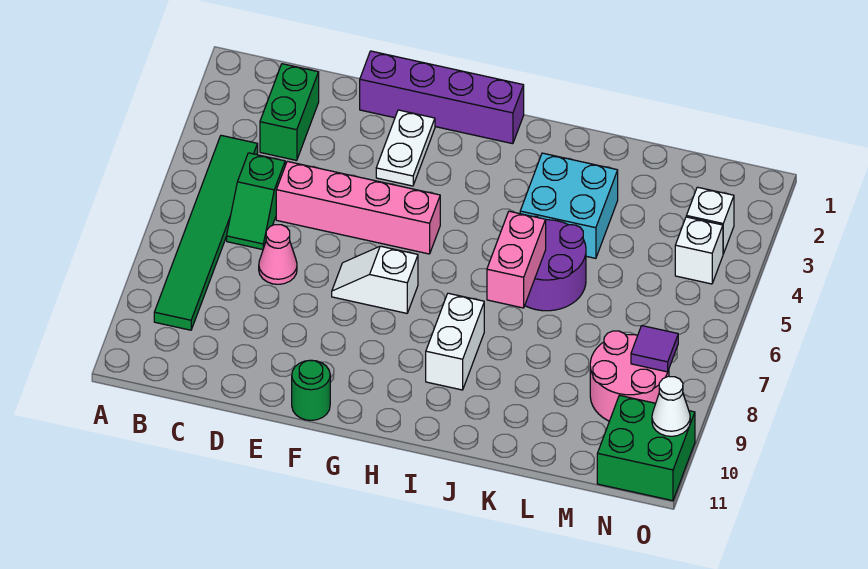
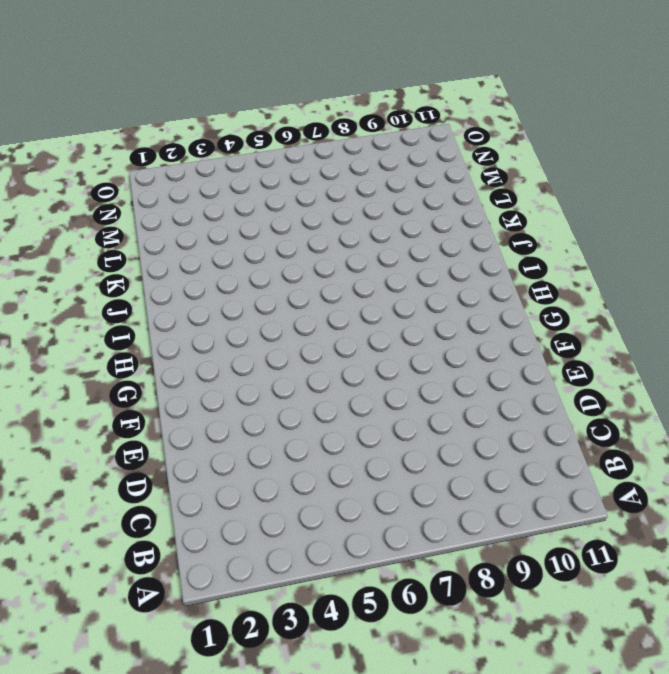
none -> green tile B4:B9 level 1
none -> green brick C2:C3 level 1
none -> green slope C5:C6 level 1 top 5

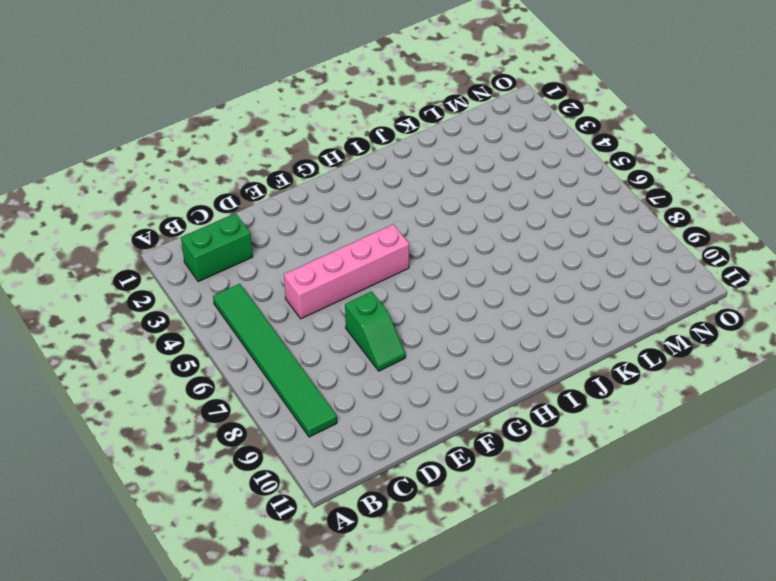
green brick B2:C2 level 1 -> green brick C2:C3 level 1
green slope E7:E8 level 1 top 7 -> green slope C5:C6 level 1 top 5
none -> pink cone D7 level 1
none -> purple brick E1:H1 level 1
none -> white plate F2:F3 level 1

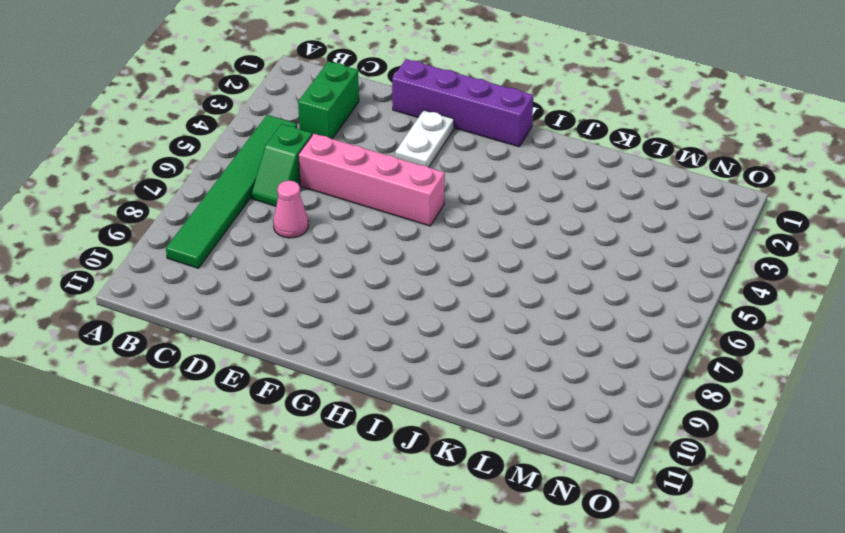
none -> white slope F7:G7 level 1 top G
none -> green round brick F11 level 1
none -> white brick I8:I9 level 1

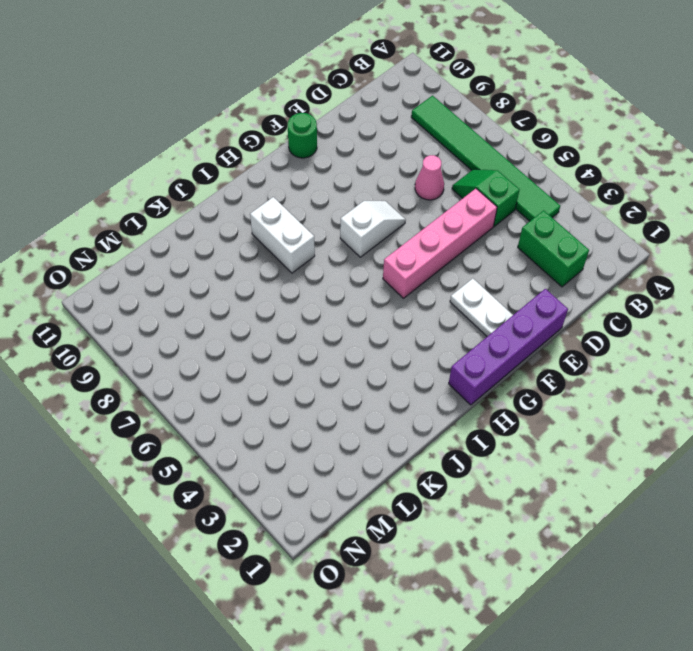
none -> cyan brick J3:K4 level 1
none -> purple round brick J5:K6 level 1
none -> pink round brick M8:N9 level 1

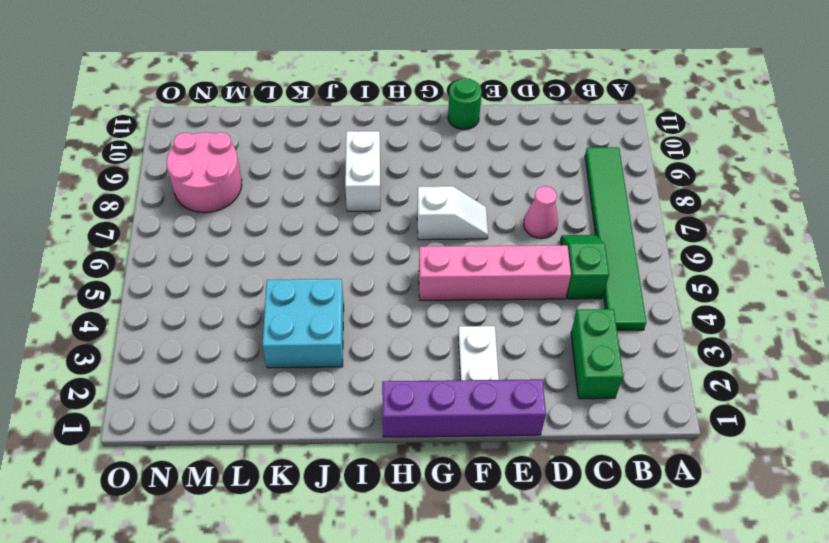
none -> purple round brick J5:K6 level 1
none -> white brick N3 level 1
none -> white brick N4 level 1

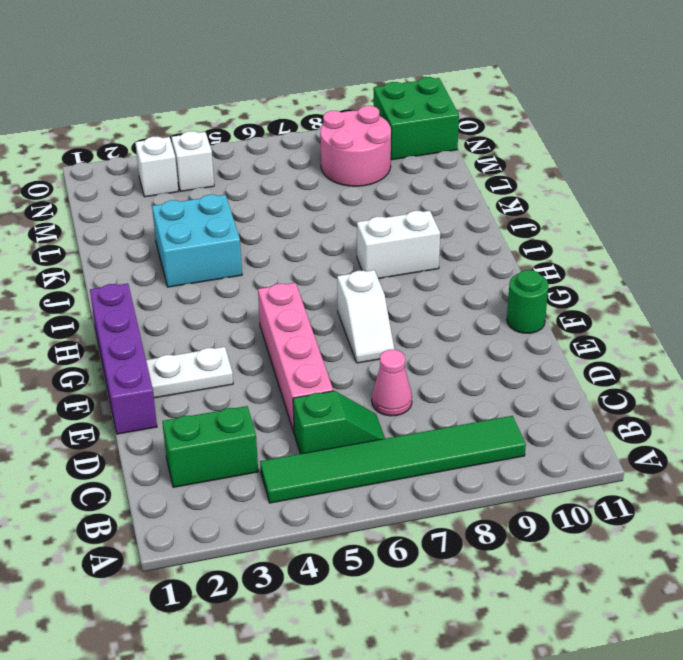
none -> purple round brick J5:K6 level 1
none -> pink brick J6:J7 level 2
none -> purple tile N8 level 2

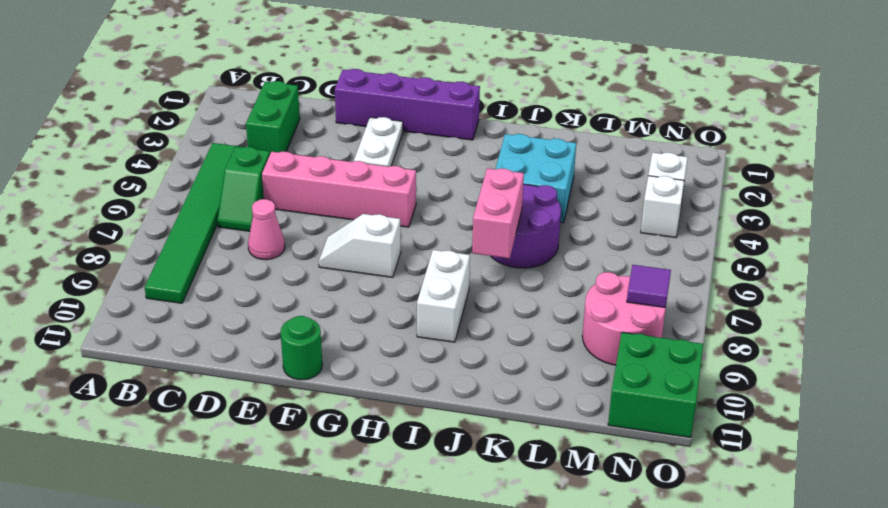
none -> white cone O10 level 2

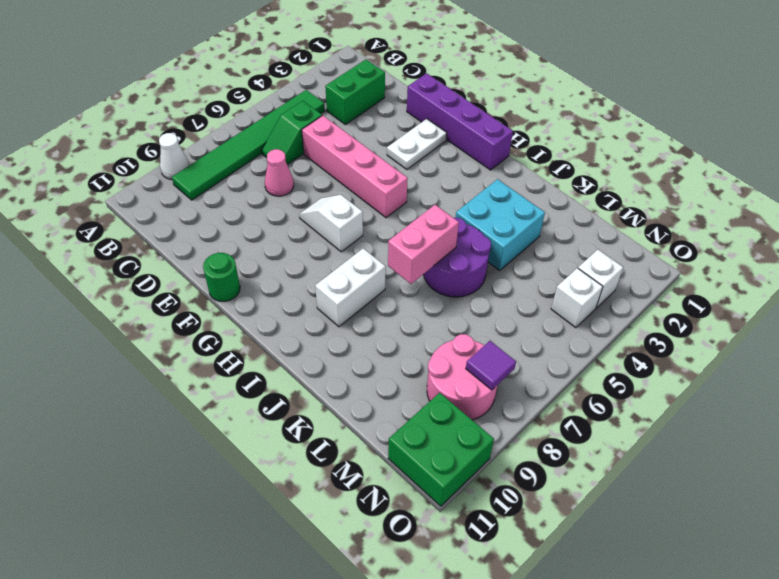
white cone A9 level 1 -> white cone O10 level 2

